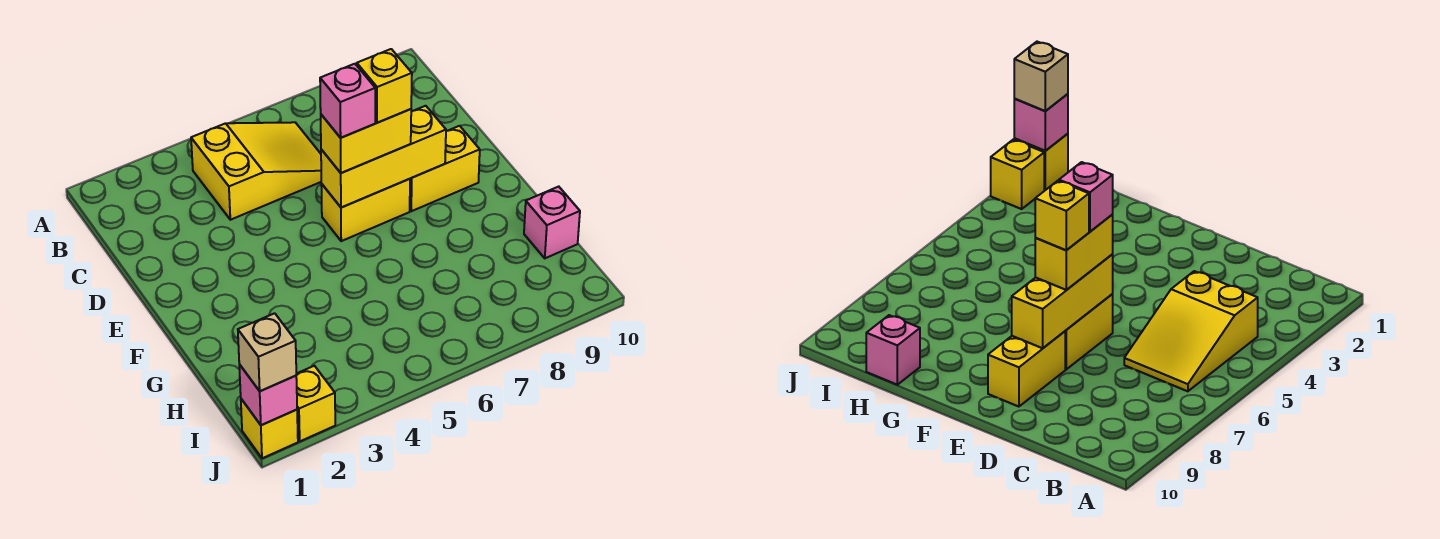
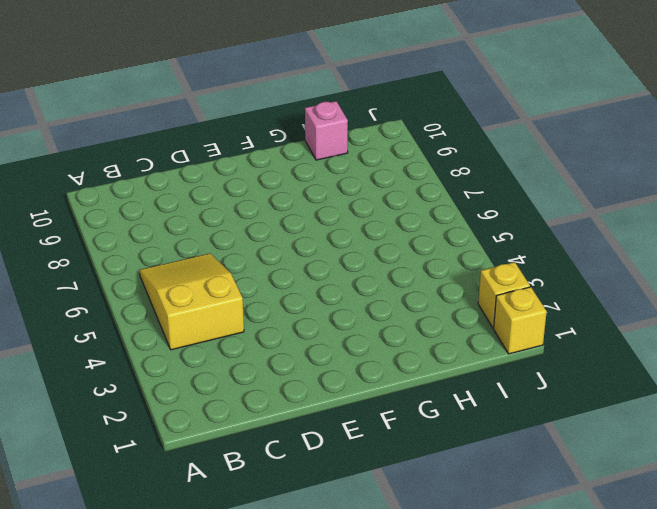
none -> yellow brick E6:E7 level 1
none -> yellow brick E8:E9 level 1
none -> yellow brick E6:E8 level 2

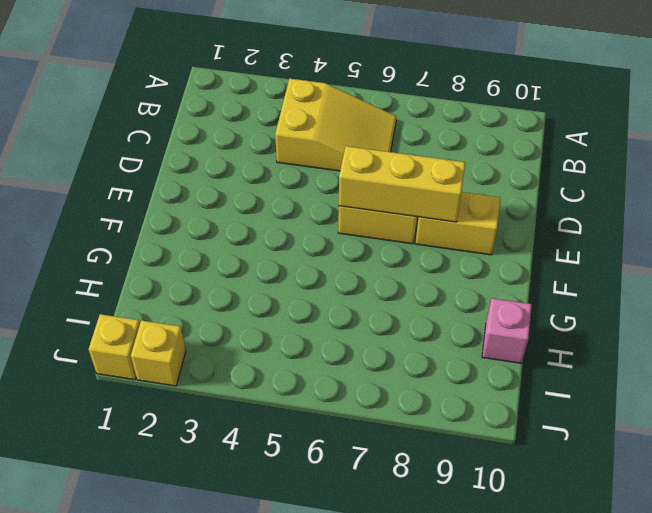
none -> pink brick J1 level 2
none -> yellow brick E6:E7 level 3
none -> tan brick J1 level 3

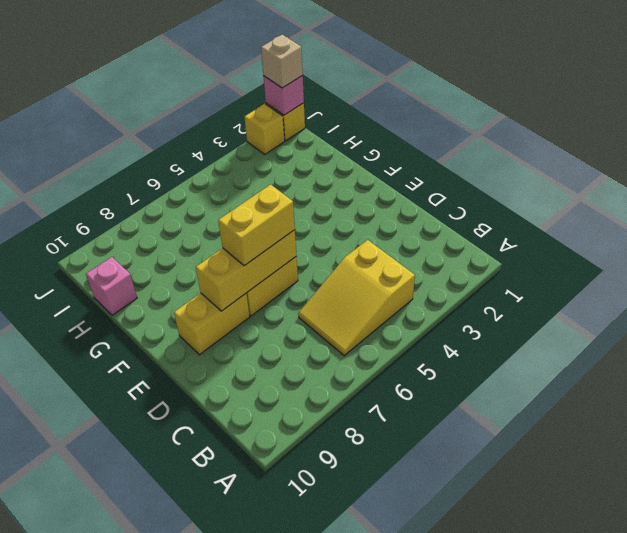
none -> pink brick E6 level 4
none -> yellow brick E7 level 4

